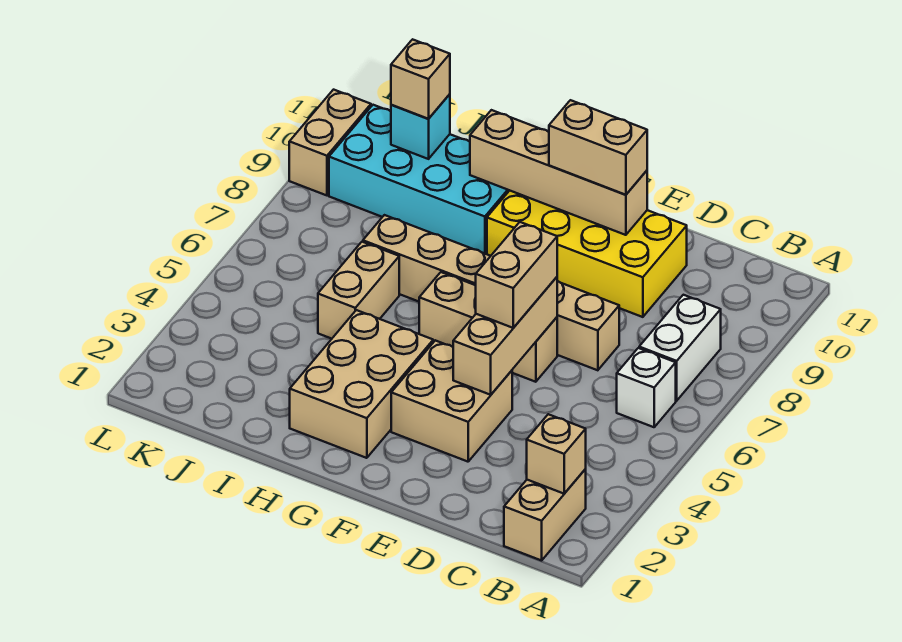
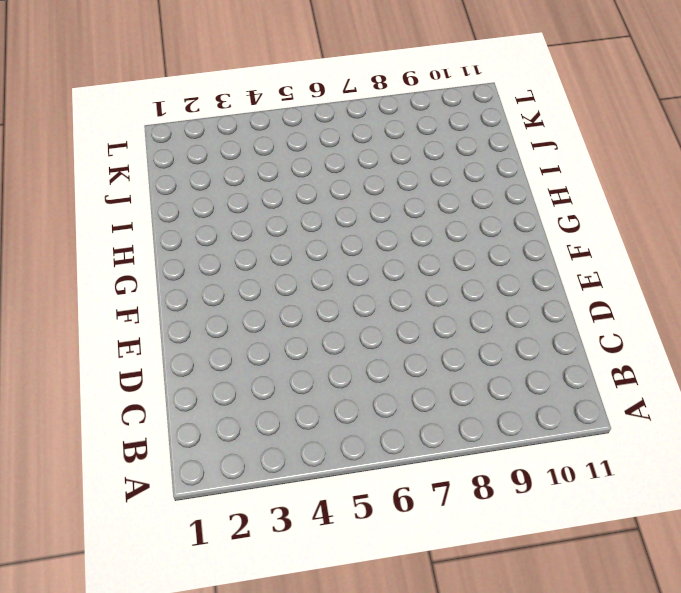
none -> tan brick B1:B2 level 1
none -> white brick B6 level 1
none -> white brick B7:B8 level 1

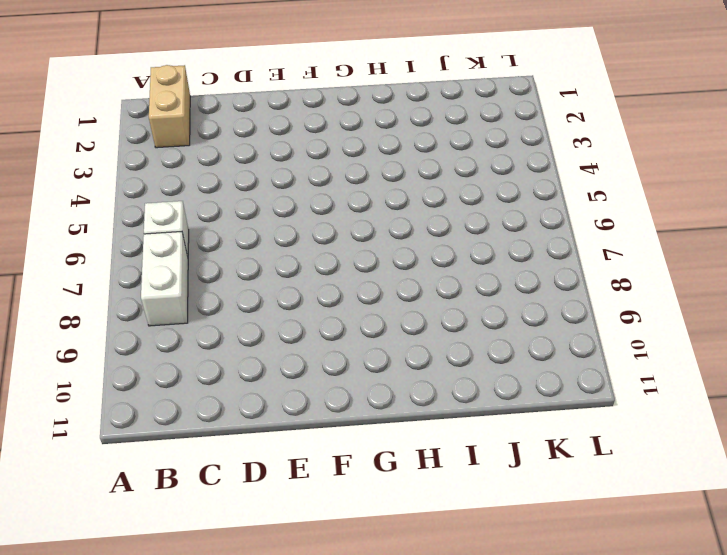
none -> tan brick D7:I7 level 1
none -> yellow brick D9:G10 level 1
none -> tan brick E3:F4 level 1

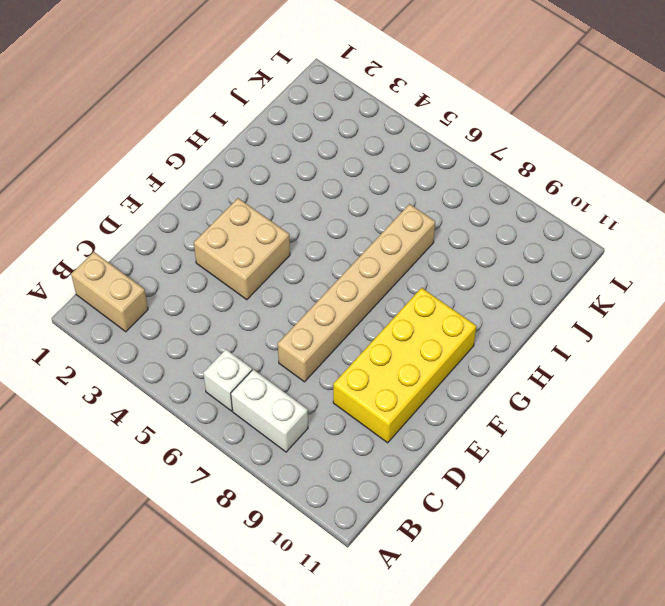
none -> tan brick E6:G6 level 1
none -> tan brick G2:H4 level 1
none -> cyan brick H9:K10 level 1

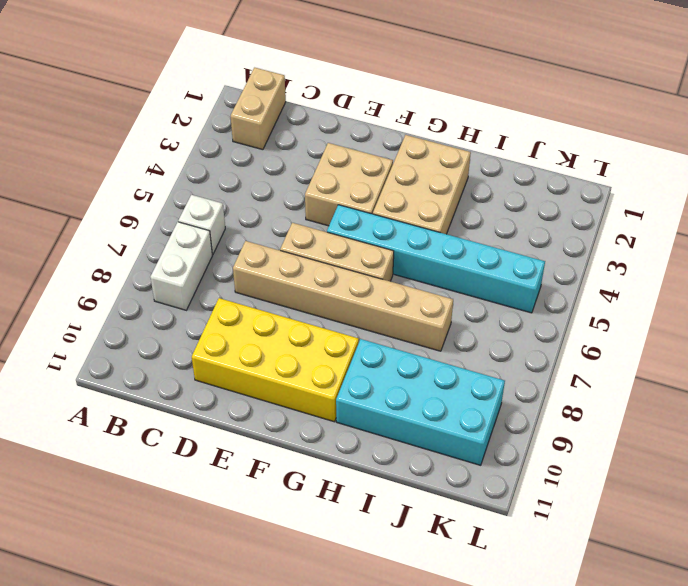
cyan brick F5:K5 level 1 -> tan brick I5:I6 level 1
none -> tan brick L9:L10 level 1
none -> tan brick B2 level 2
none -> tan brick E4:E6 level 2

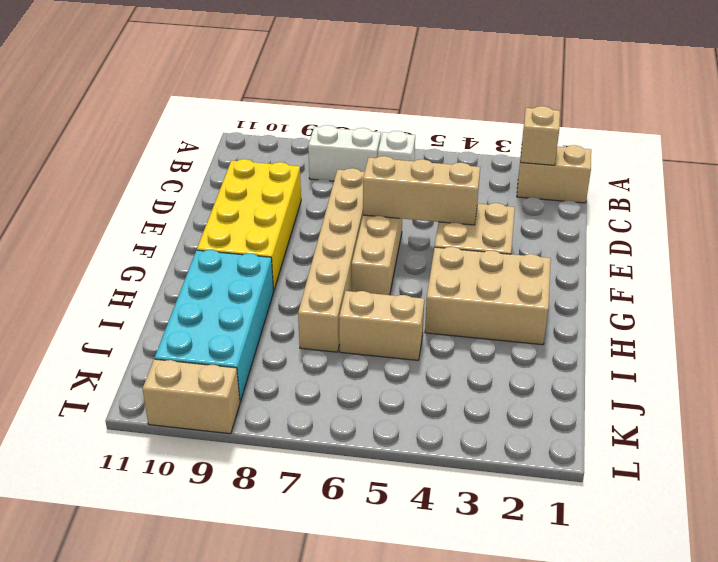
none -> tan brick E10:H10 level 2
none -> cyan brick J10 level 2
none -> tan brick E5:E6 level 3

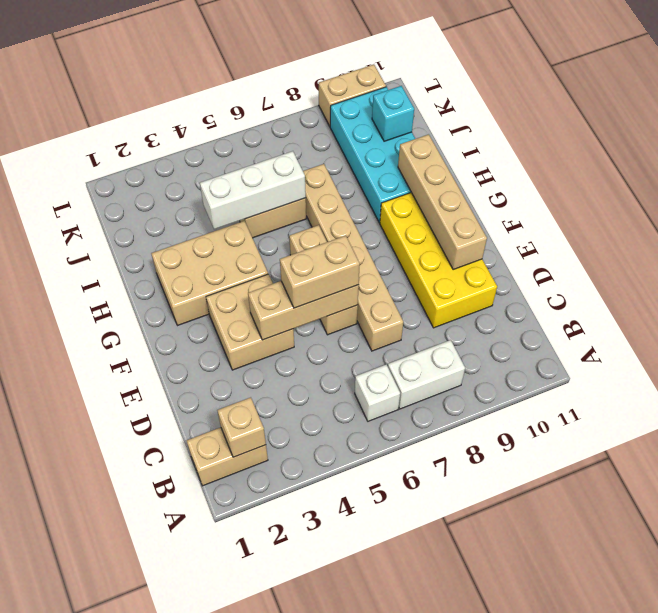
white brick I4:I6 level 2 -> none
none -> tan brick E10:F10 level 3
none -> tan brick J10 level 3

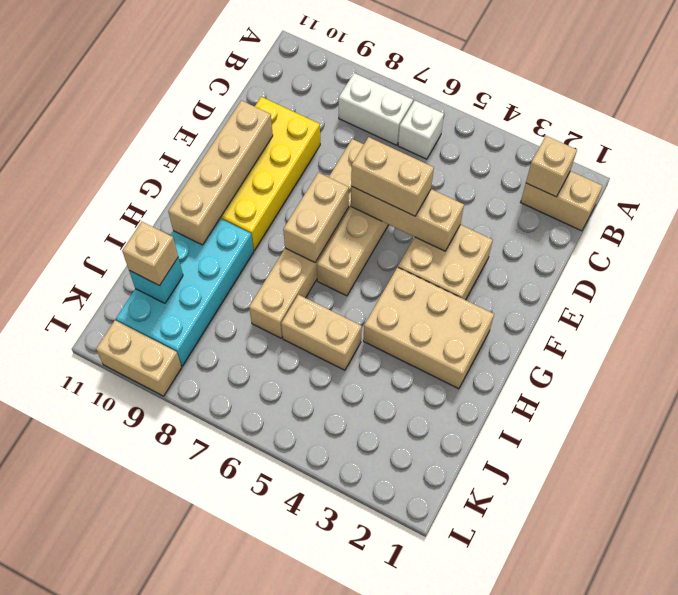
tan brick F7:G7 level 2 -> tan brick E10:F10 level 3

